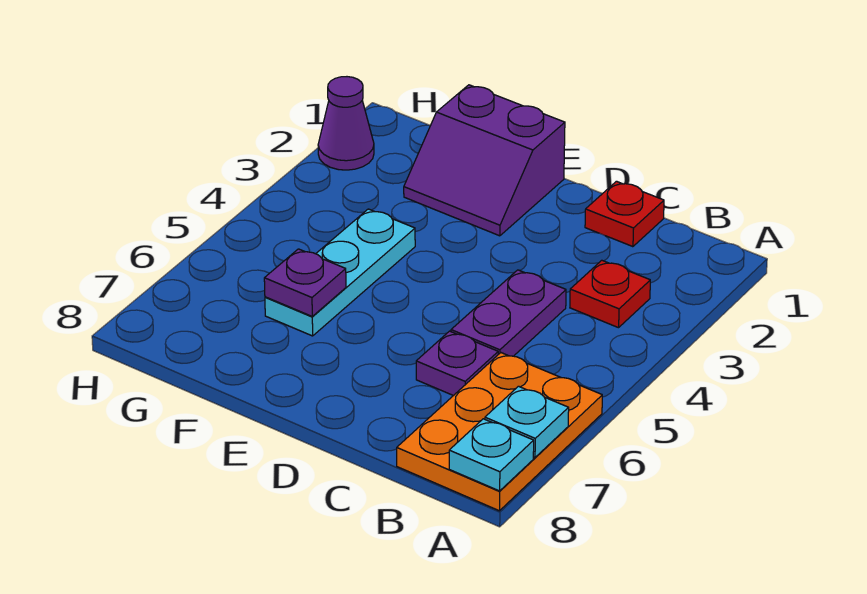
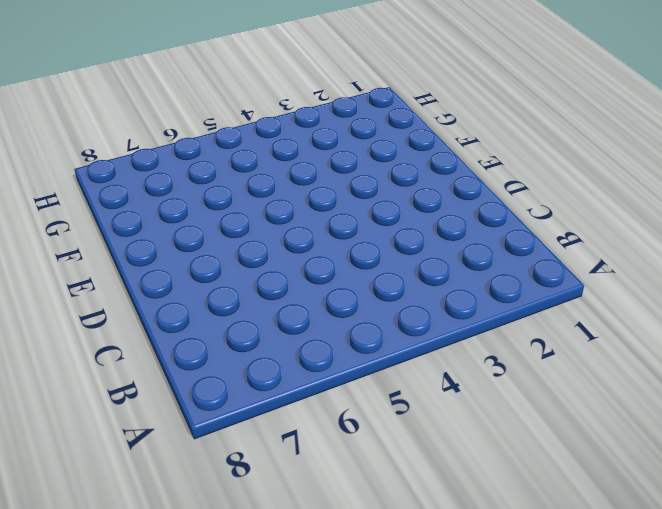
none -> orange plate A6:B8 level 1
none -> red plate B3 level 1

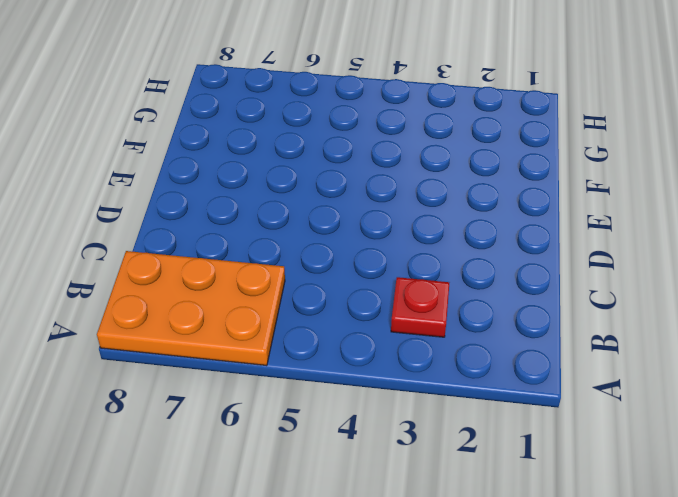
none -> red plate C1 level 1
none -> purple plate C4:C5 level 1

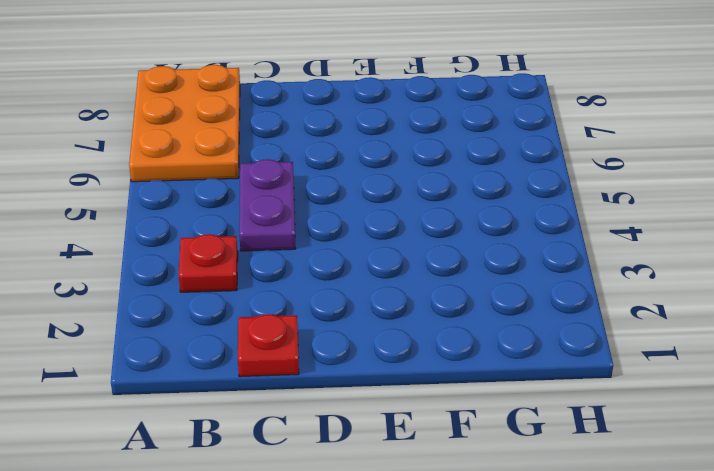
none -> purple plate C6 level 1
none -> purple slope E1:F2 level 1 top 1

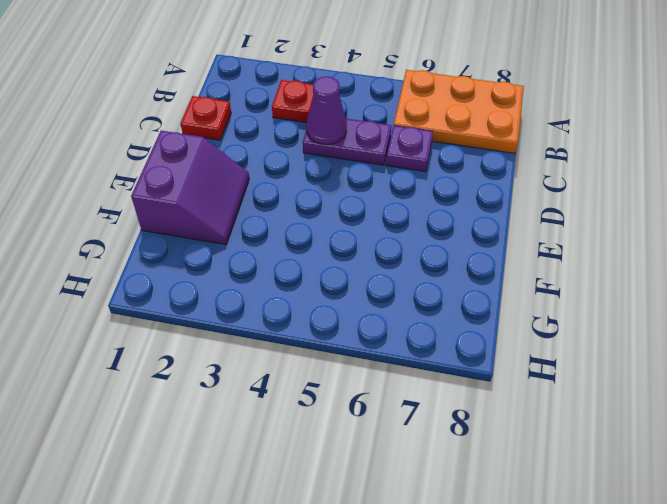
purple cone C4 level 2 -> purple cone H2 level 1
none -> cyan plate F4:F6 level 1
none -> cyan plate A7 level 2

